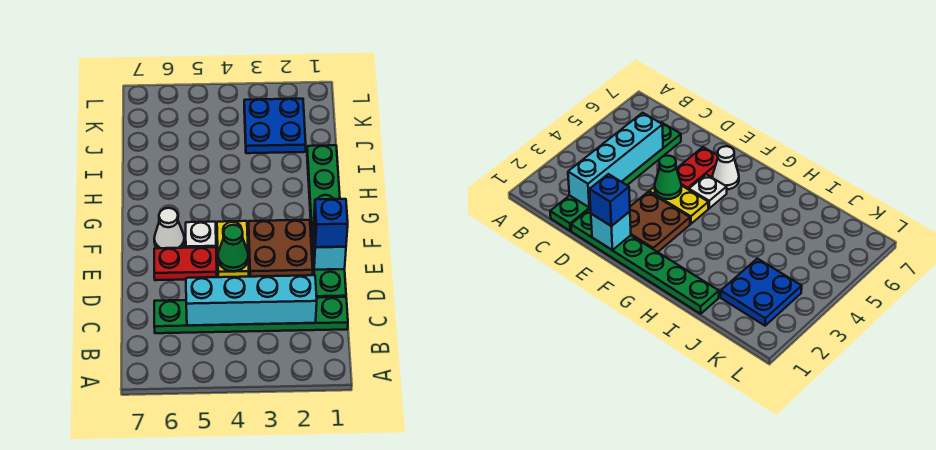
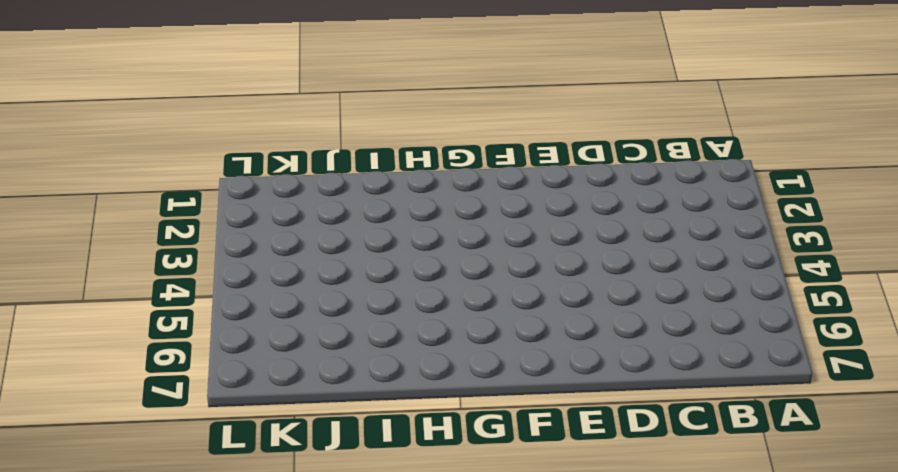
none -> green plate C1:C6 level 1
none -> green plate D1:I1 level 1
none -> brown plate E2:F3 level 1

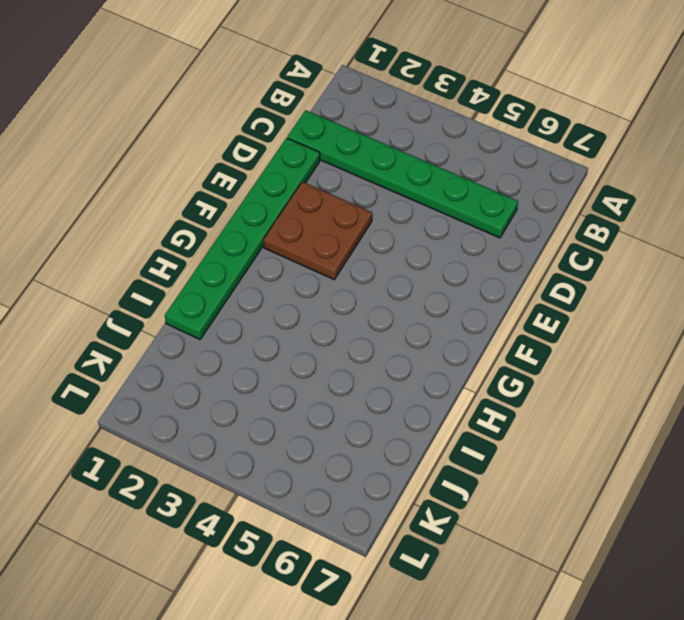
none -> yellow plate E4:F4 level 1
none -> red plate E5:E6 level 1
none -> white plate F5 level 1

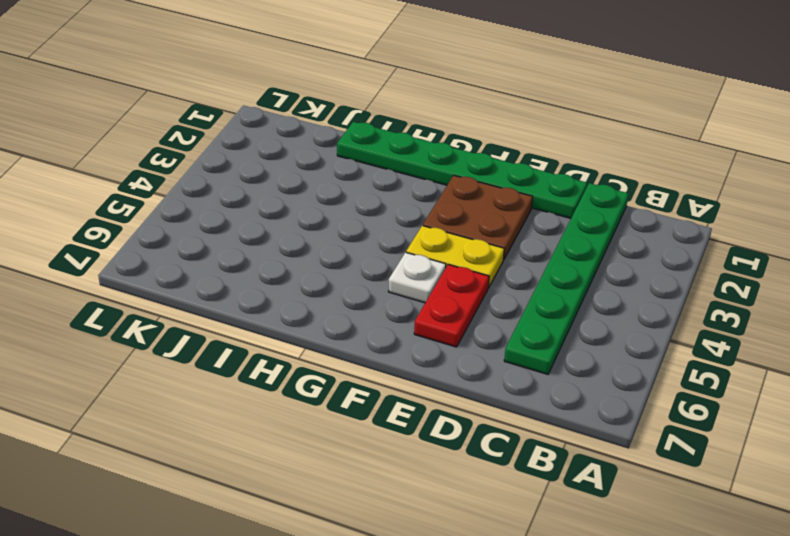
none -> white cone F6 level 1
none -> blue plate J2:K3 level 1
none -> cyan brick C2:C5 level 2

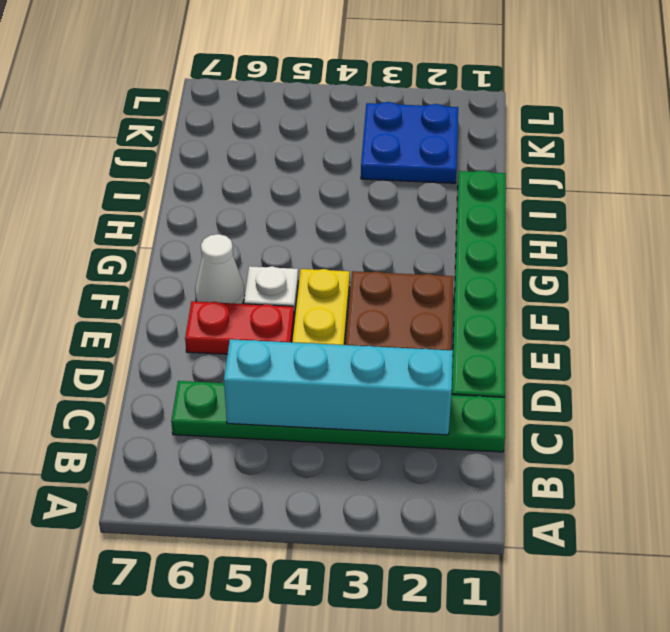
none -> cyan brick E1 level 2
none -> green cone E4 level 2
none -> blue brick E1 level 3

